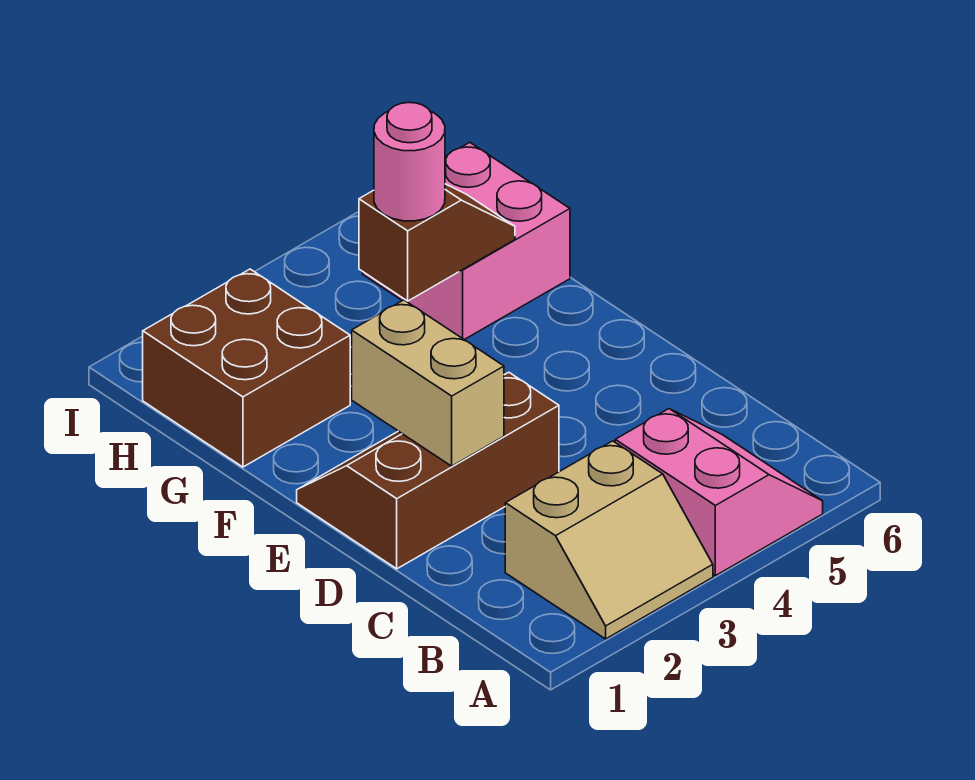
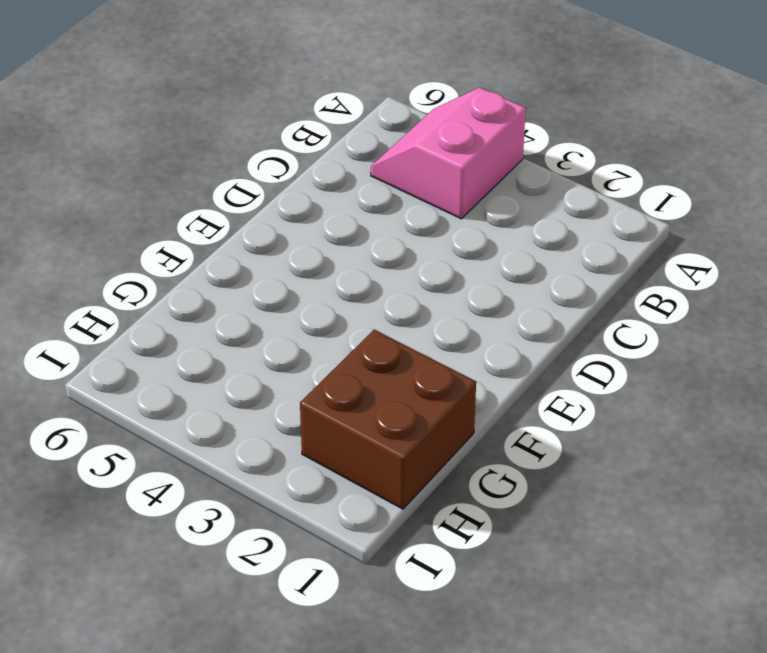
none -> tan slope A2:B3 level 1 top B
none -> brown slope D1:E3 level 1 top D

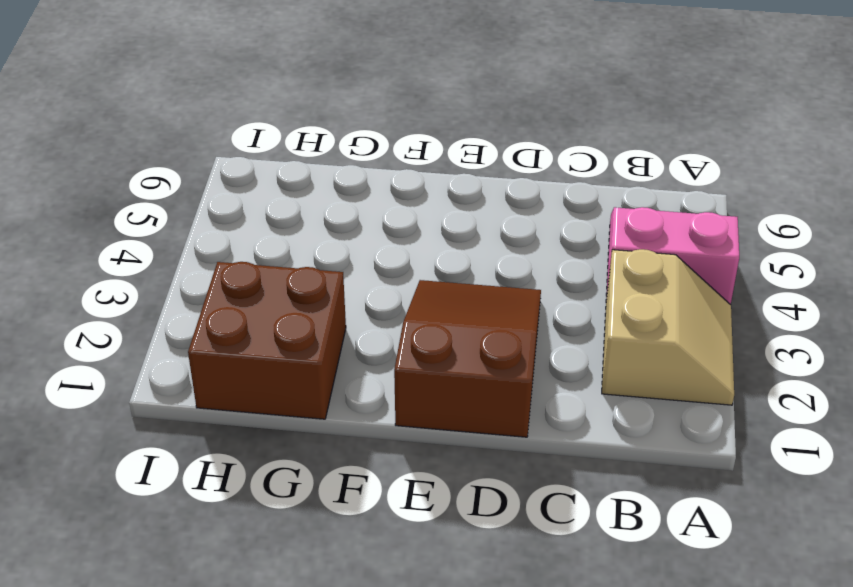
brown slope D1:E3 level 1 top 1 -> brown slope D1:E3 level 1 top D
none -> pink brick G5:H6 level 1
none -> tan brick D2:E2 level 2

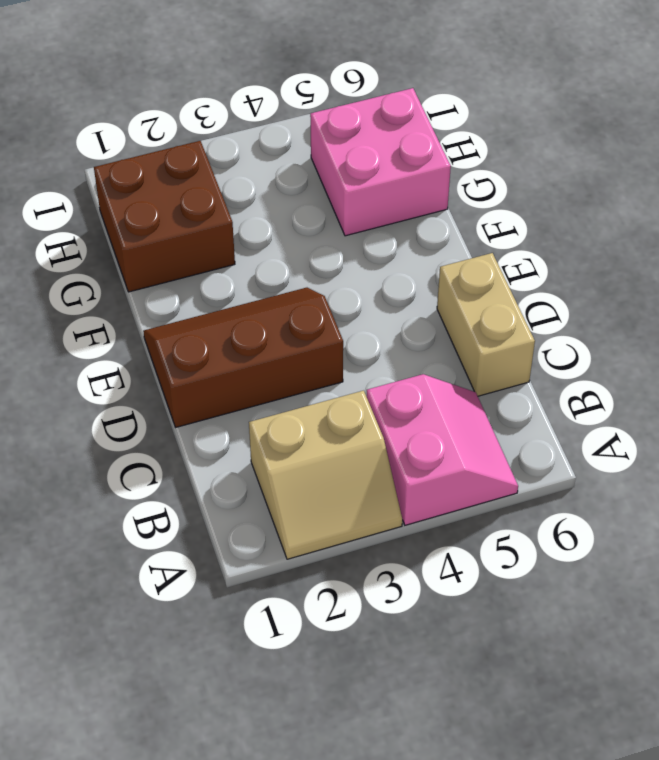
tan brick C6:D6 level 1 -> tan brick D2:E2 level 2
none -> brown slope G4:G5 level 2 top 4
none -> pink round brick G4 level 3

